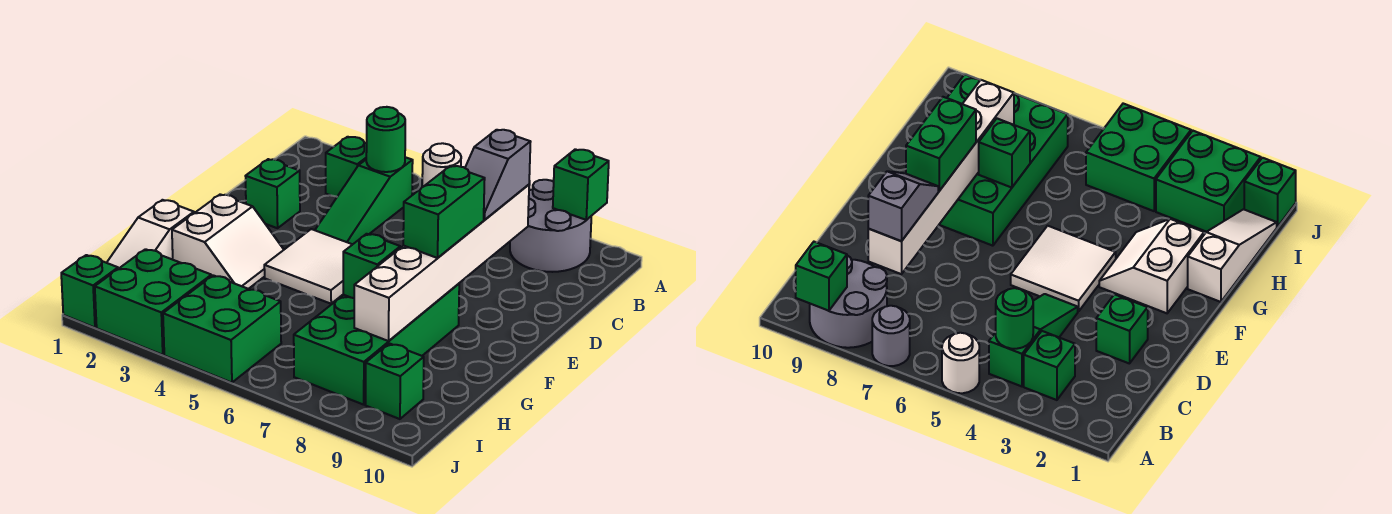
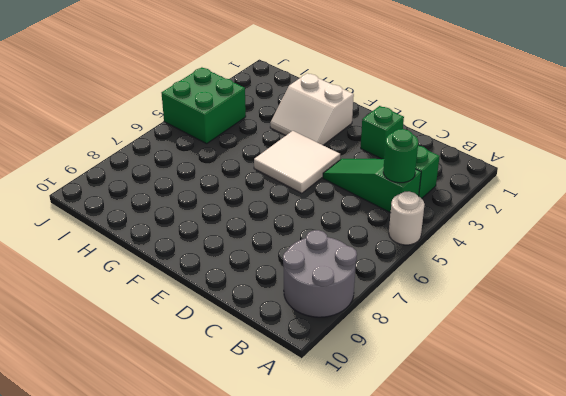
none -> grey round brick A7 level 1
none -> green brick F7:I8 level 1
none -> white slope G1:I1 level 1 top G

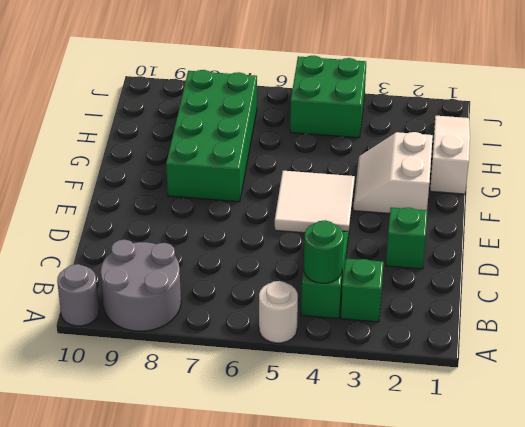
grey round brick A10 level 1 -> grey round brick A7 level 1
none -> green brick I2:J3 level 1
none -> green brick I9 level 1
none -> green brick J1 level 1

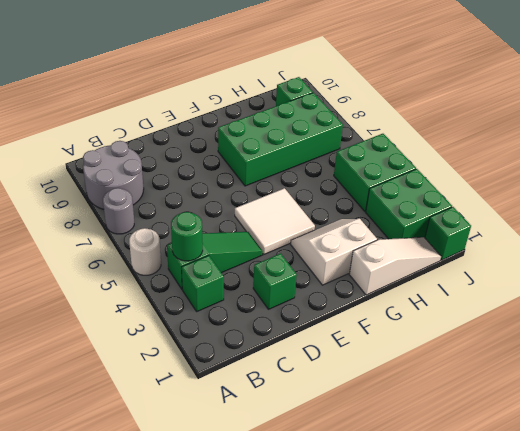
none -> green brick A9 level 2
none -> white brick C8:H8 level 2
none -> green brick G7 level 2

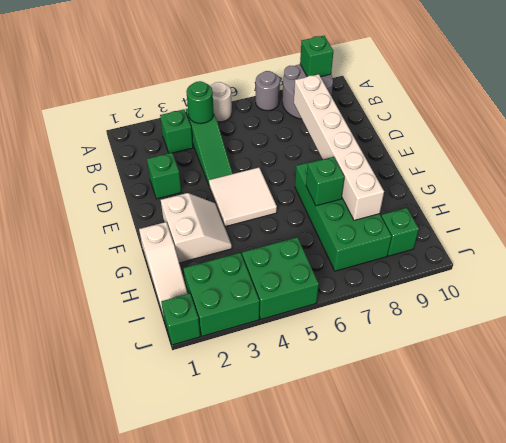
none -> grey slope C8:D8 level 3 top C
none -> green brick E8:F8 level 3

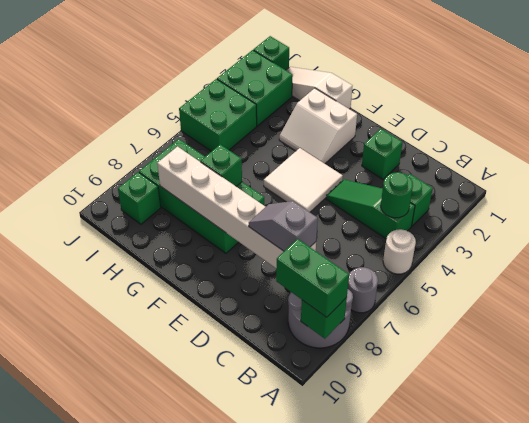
green brick A9:B9 level 3 -> green brick E8:F8 level 3

